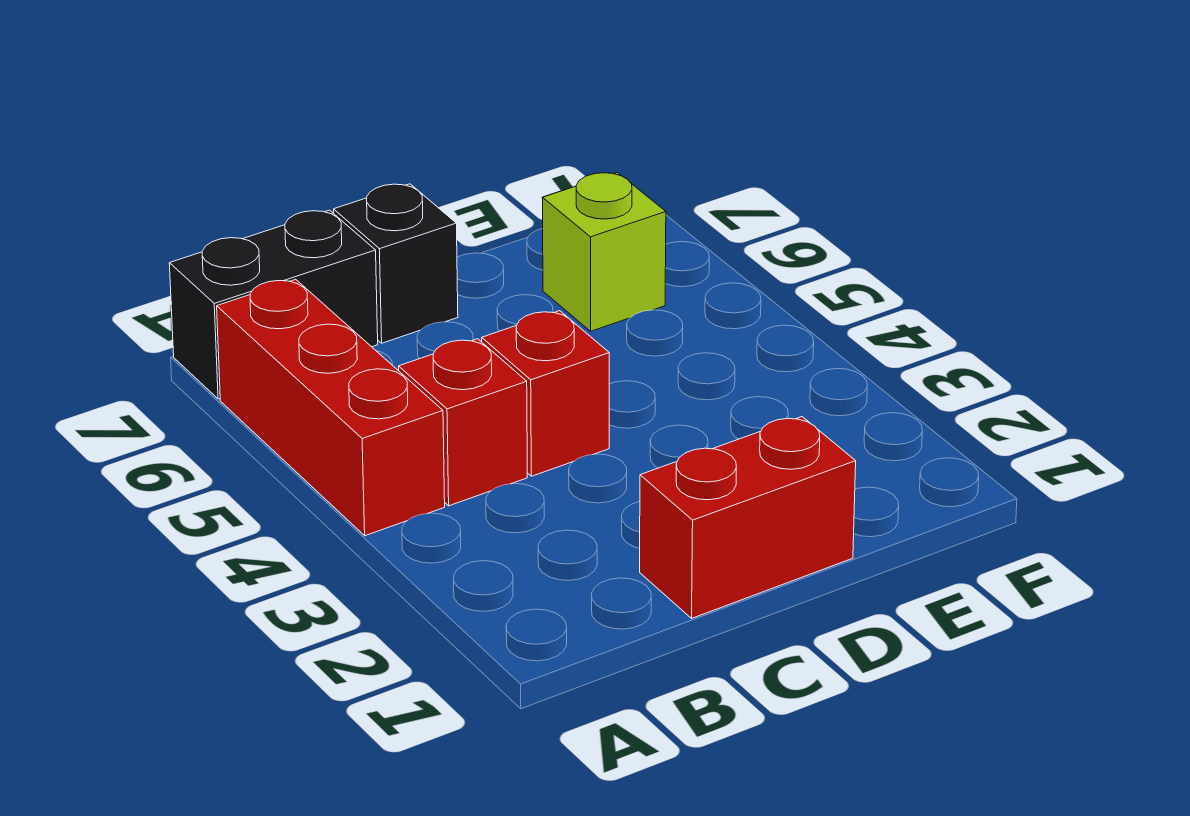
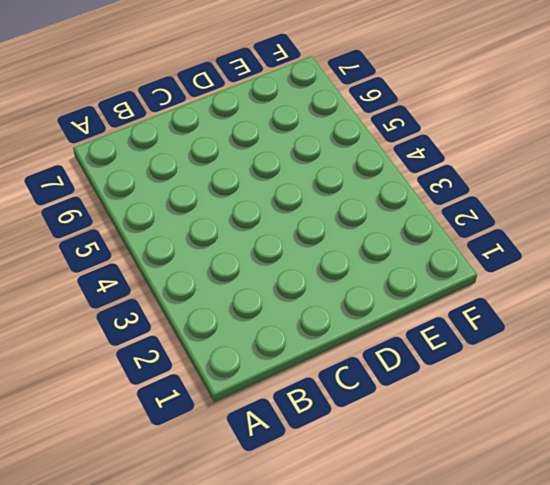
none -> red brick A4:A6 level 1
none -> black brick A7:B7 level 1

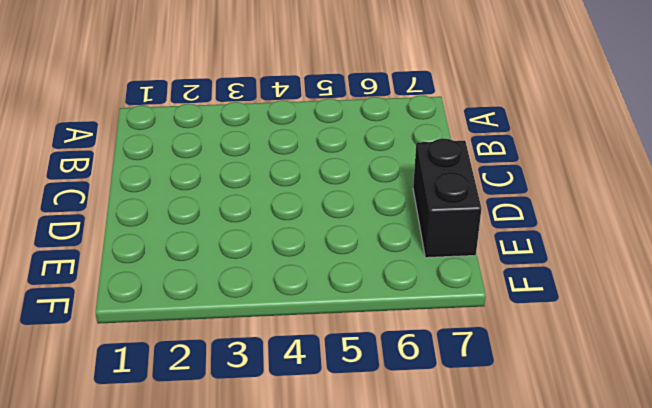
black brick D7:E7 level 1 -> black brick A7:B7 level 1
none -> red brick A4:A6 level 1
none -> red brick B4 level 1

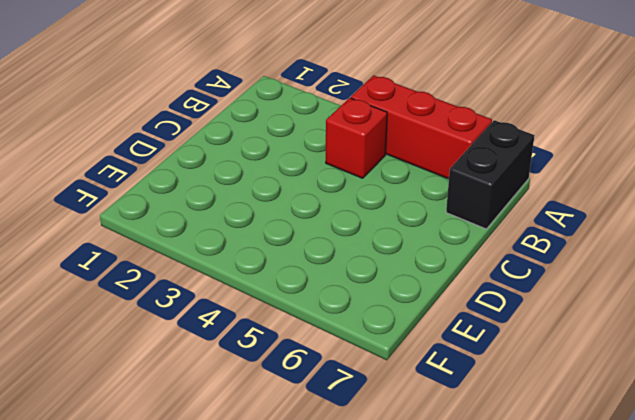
none -> red brick C1:D1 level 1
none -> red brick C4 level 1

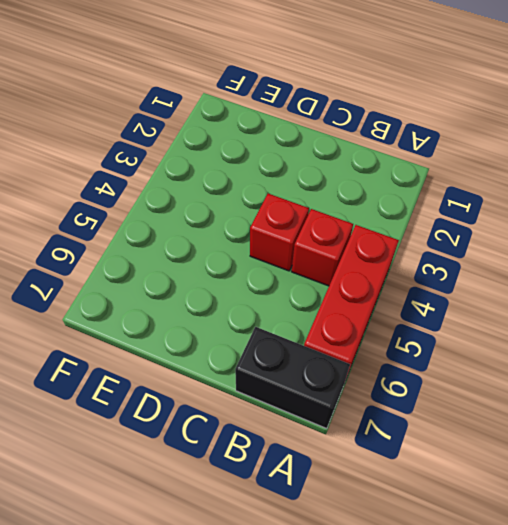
none -> red brick C1:D1 level 1
none -> black brick C7 level 1

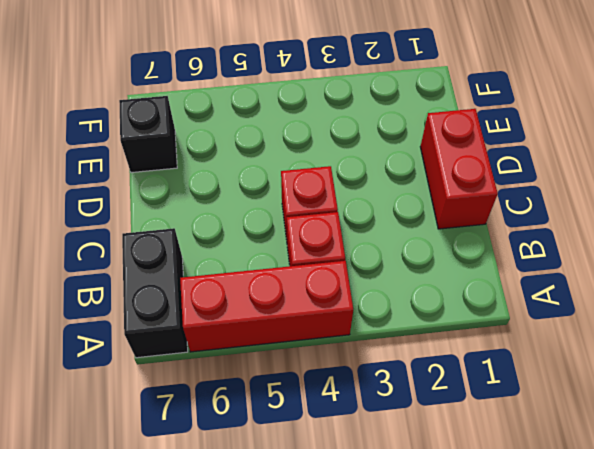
black brick E7 level 1 -> black brick C7 level 1
none -> lime brick E6 level 1

